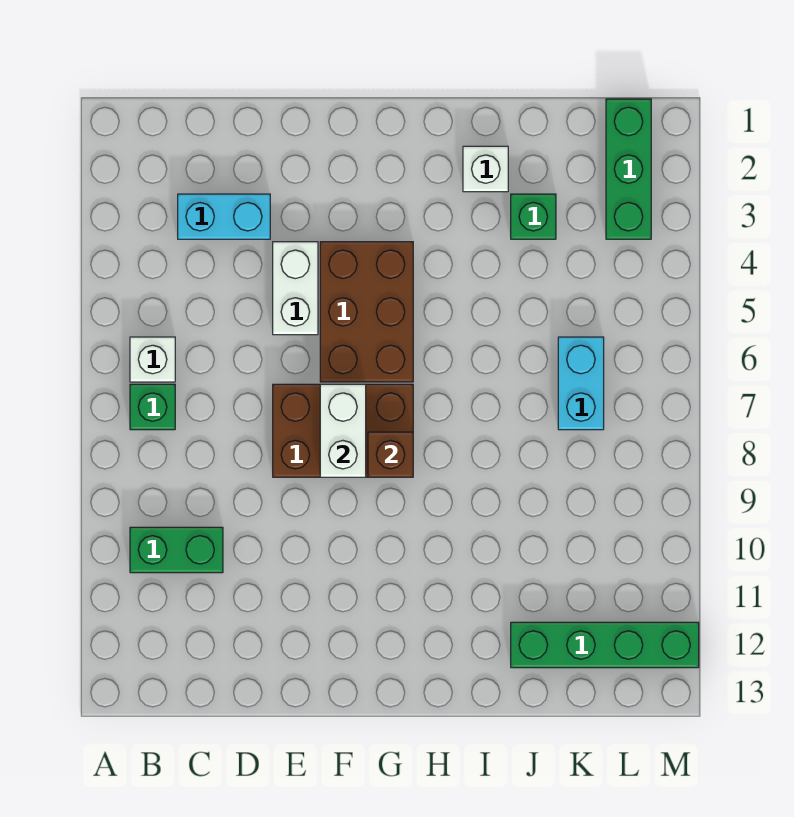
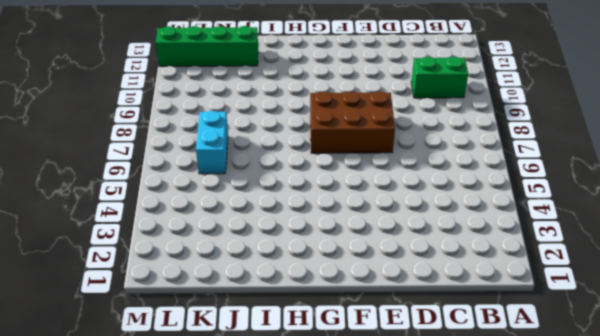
none -> white brick B6 level 1
none -> green brick B7 level 1
none -> cyan brick C3:D3 level 1

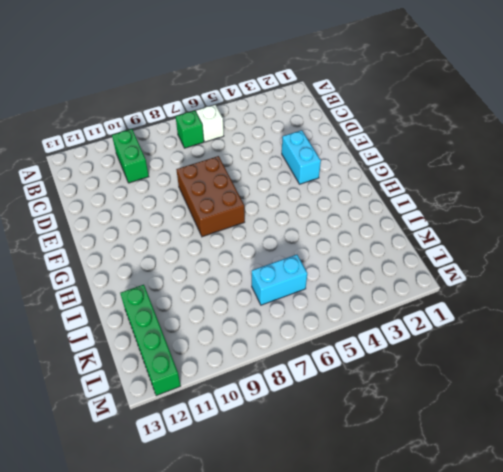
cyan brick E3:F3 level 1 -> cyan brick C3:D3 level 1
none -> white brick E4:E5 level 1
none -> brown brick F4:G6 level 1
none -> white brick I2 level 1

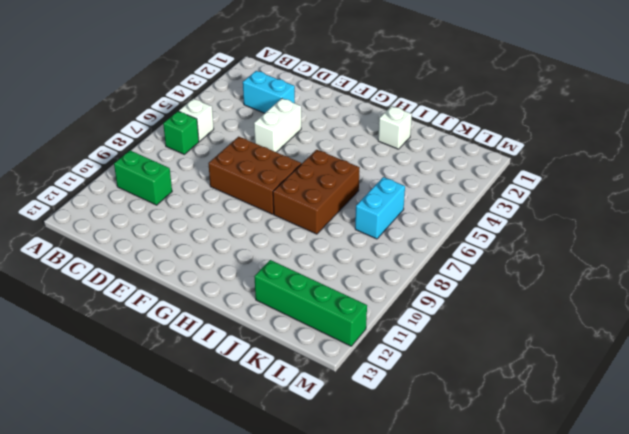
brown brick H6:I8 level 1 -> brown brick F4:G6 level 1
none -> green brick J3 level 1
none -> green brick L1:L3 level 1
none -> white brick F7:F8 level 2

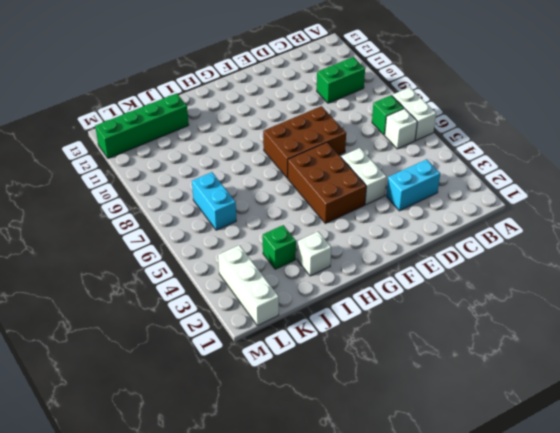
white brick A6:A7 level 1 -> white brick F7:F8 level 2
white brick L1:L3 level 1 -> green brick L1:L3 level 1
none -> brown brick G8 level 2

